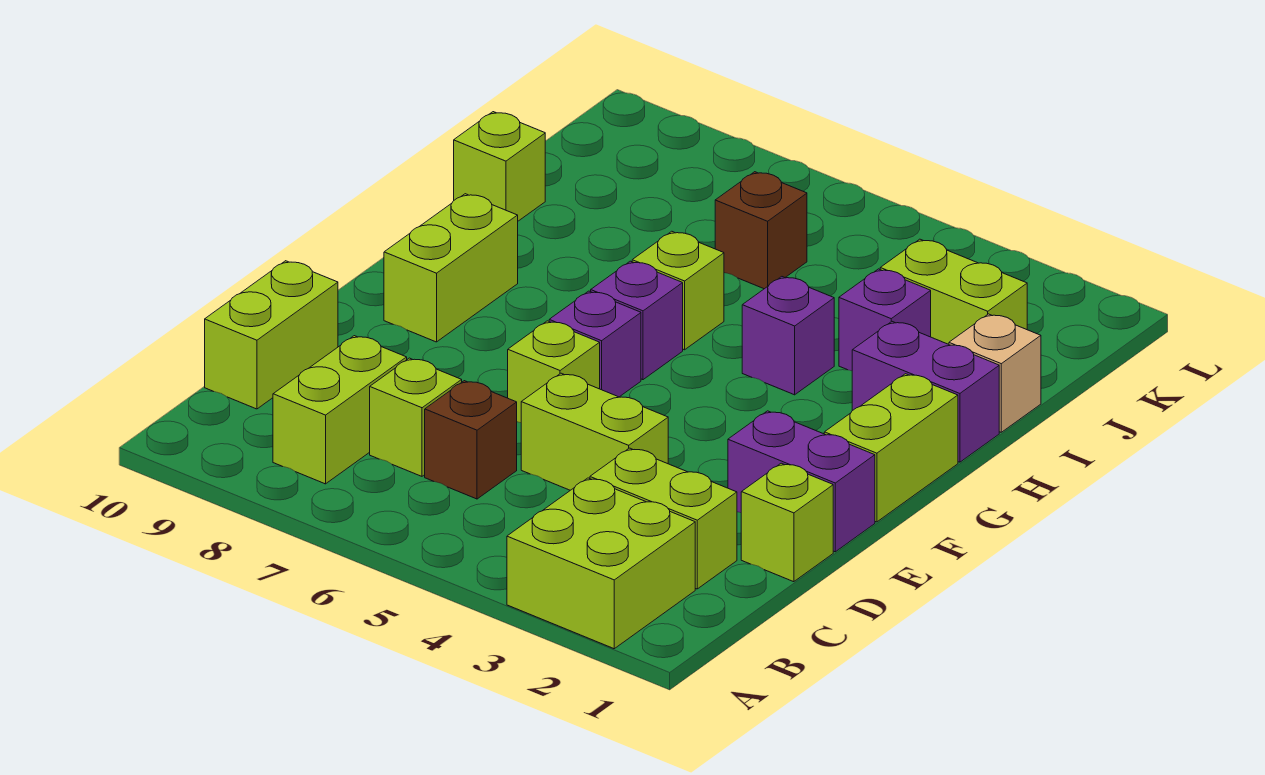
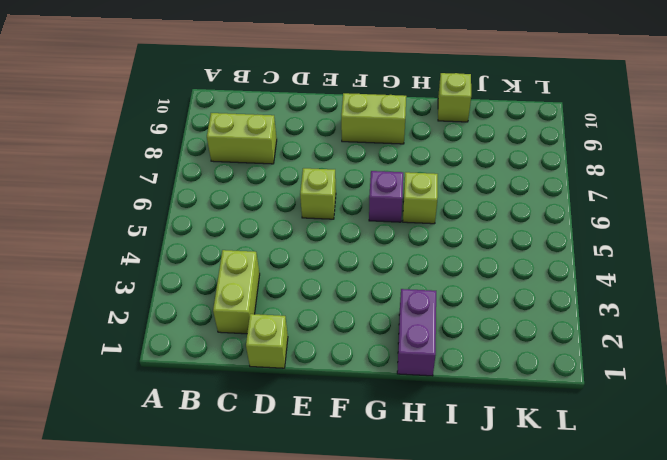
none -> lime brick A2:B3 level 1
none -> brown brick C6 level 1
none -> lime brick C7 level 1

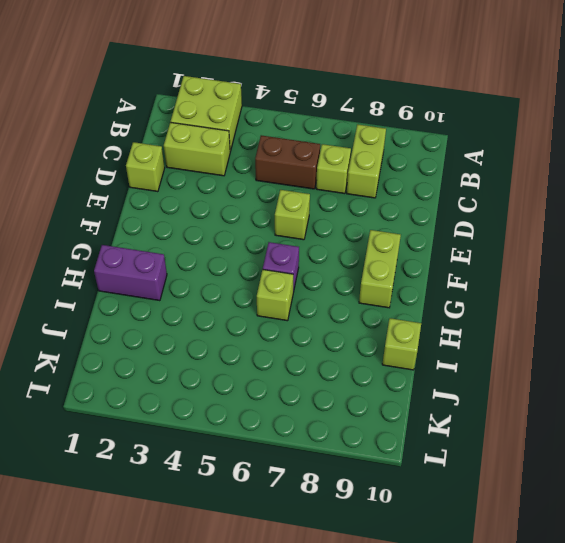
brown brick C5:C6 level 1 -> brown brick C6 level 1
none -> lime brick C10:D10 level 1
none -> lime brick D4:D5 level 1
none -> purple brick E1:E2 level 1

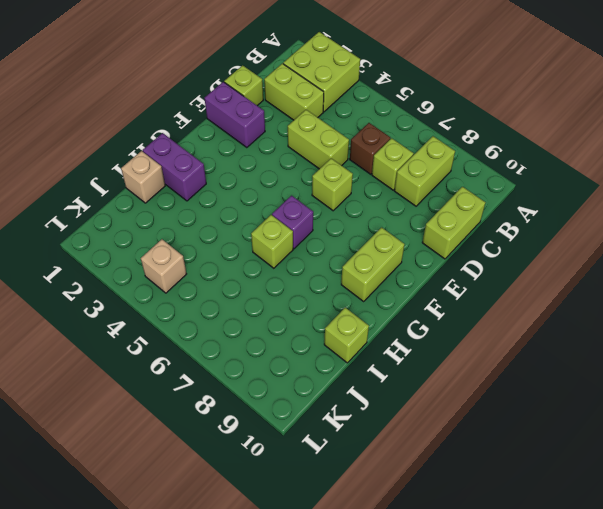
tan brick K4 level 1 -> none
none -> lime brick F1:G1 level 1
none -> purple brick F6 level 1
none -> purple brick H4 level 1

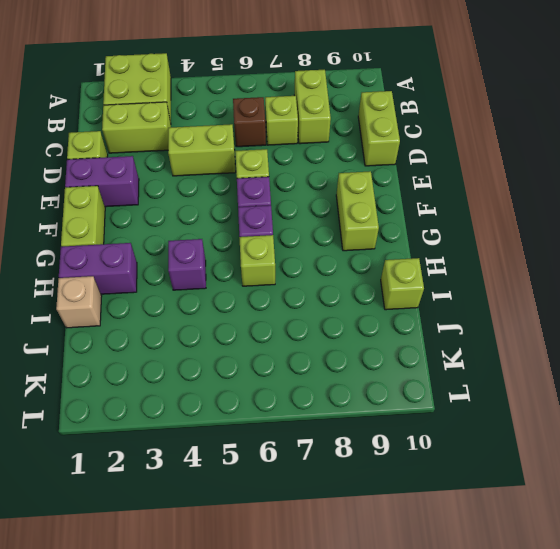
none -> purple brick I3 level 1
none -> lime brick J2:J3 level 1
none -> brown brick J6 level 1

